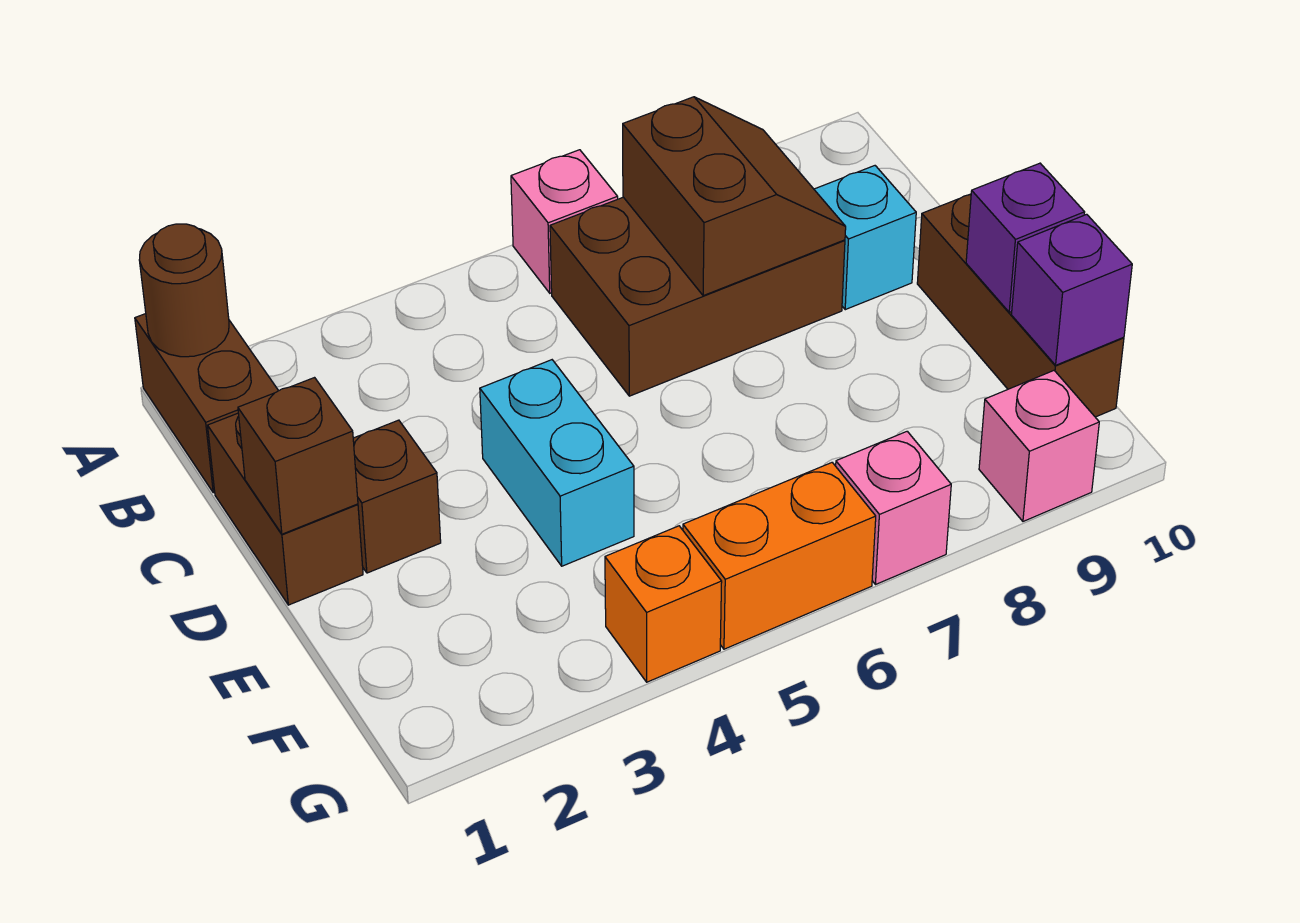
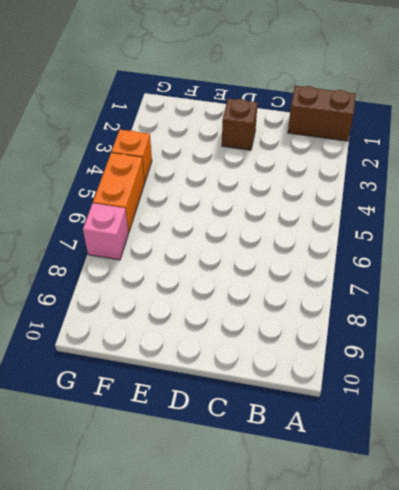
none -> pink brick A6 level 1
none -> brown brick B6:C8 level 1
none -> brown brick C1:D1 level 1

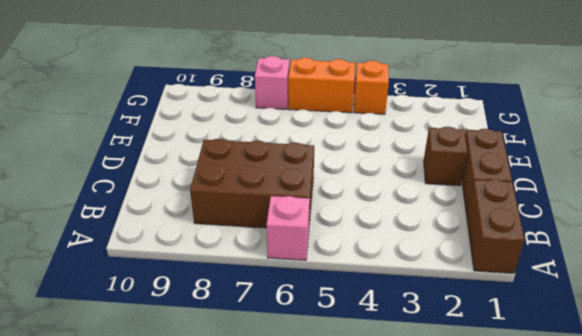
none -> cyan brick C9 level 1
none -> cyan brick D4:E4 level 1
none -> brown brick D10:F10 level 1

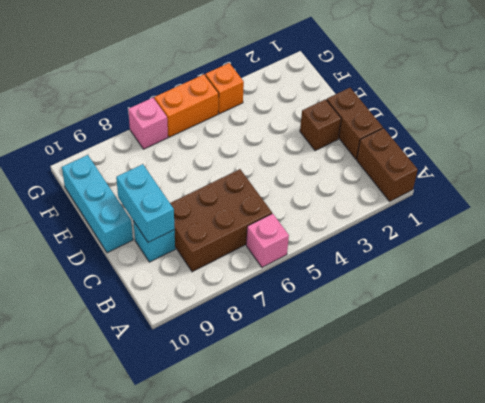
cyan brick C9:D9 level 2 -> cyan brick D4:E4 level 1
cyan brick D10:F10 level 1 -> brown brick D10:F10 level 1
none -> pink brick G9 level 1
none -> brown round brick A1 level 2
none -> brown slope B7:C8 level 2 top 7

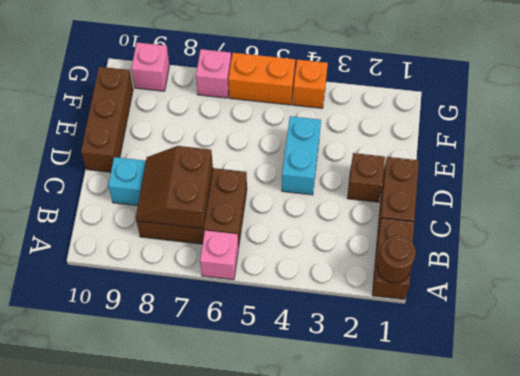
none -> brown brick D1 level 2
none -> purple brick E10 level 2
none -> purple brick F10 level 2

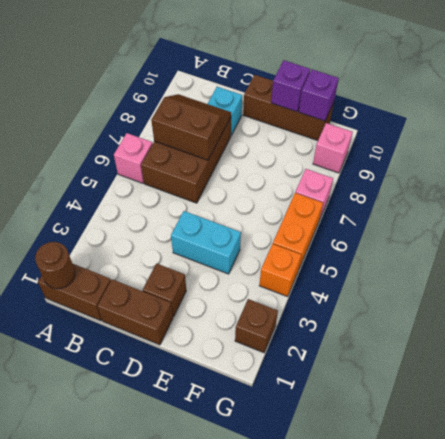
brown brick G2 level 1 -> brown brick D1 level 2

